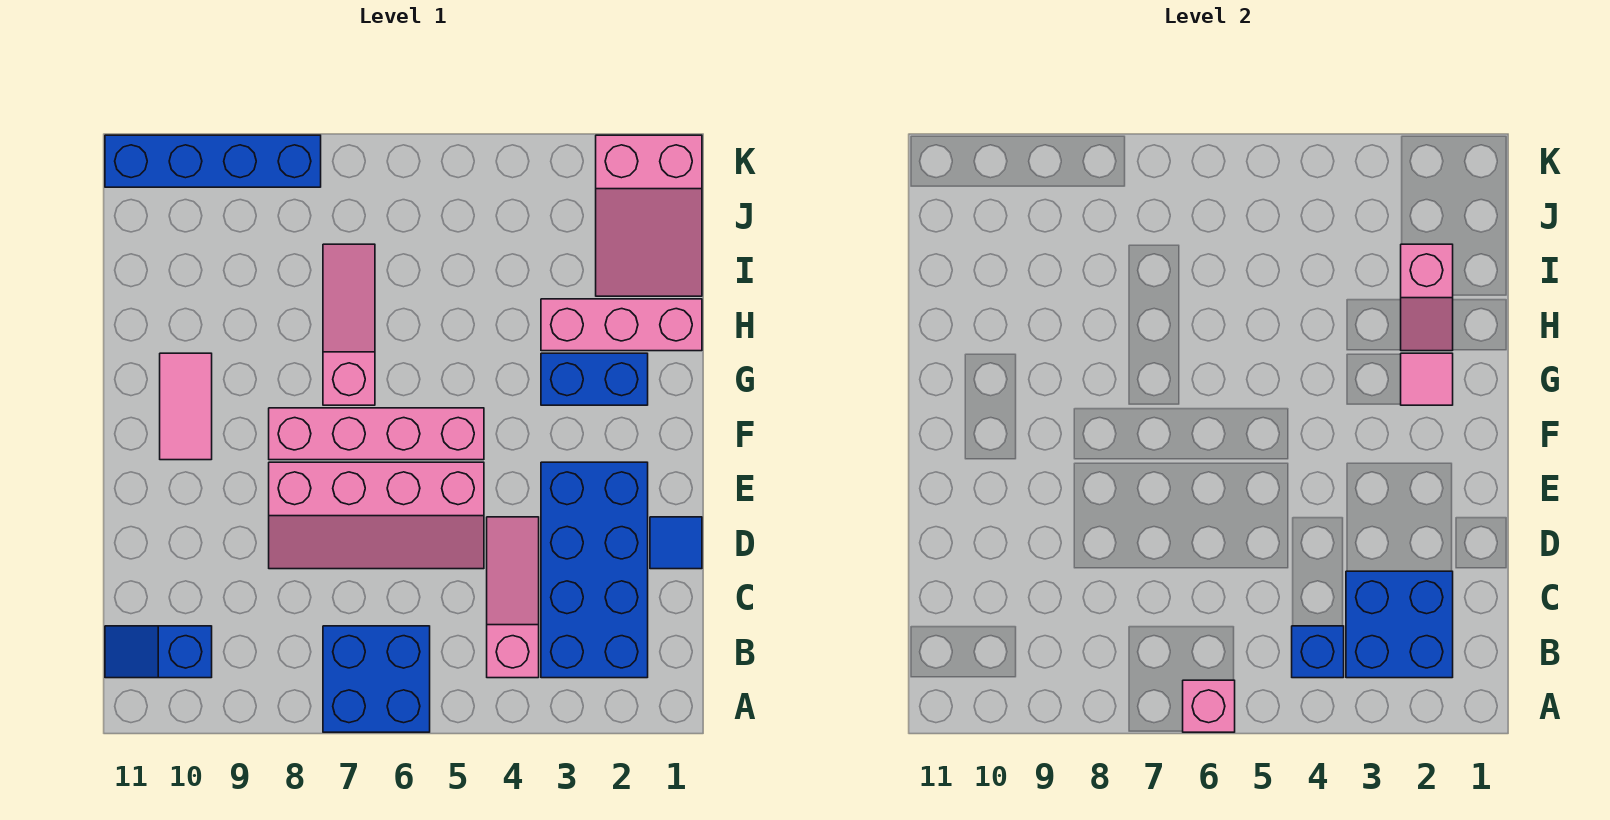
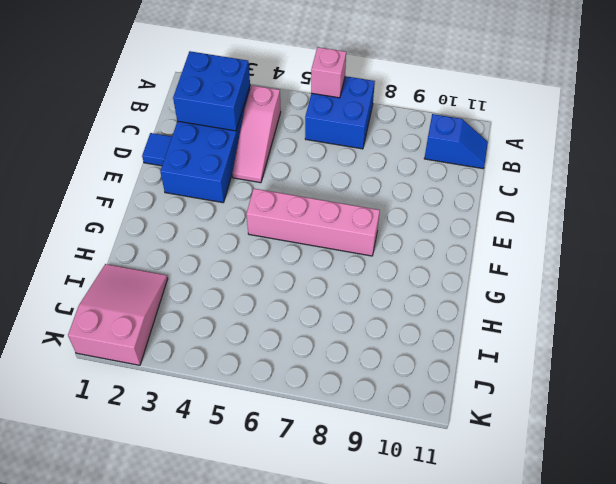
none -> pink slope D5:E8 level 1 top E
none -> pink tile F10:G10 level 1
none -> blue brick G2:G3 level 1

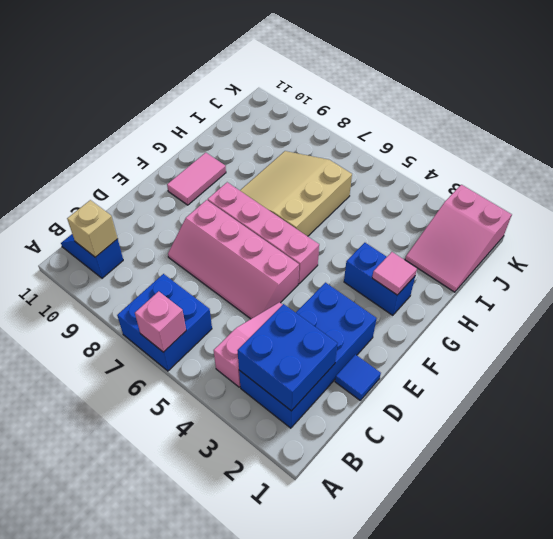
tan brick B10 level 2 -> none
tan slope G6:I8 level 1 top 6 -> pink slope G7:I7 level 1 top G
none -> pink brick H1:H3 level 1
none -> blue brick K8:K11 level 1
none -> blue brick B4 level 2

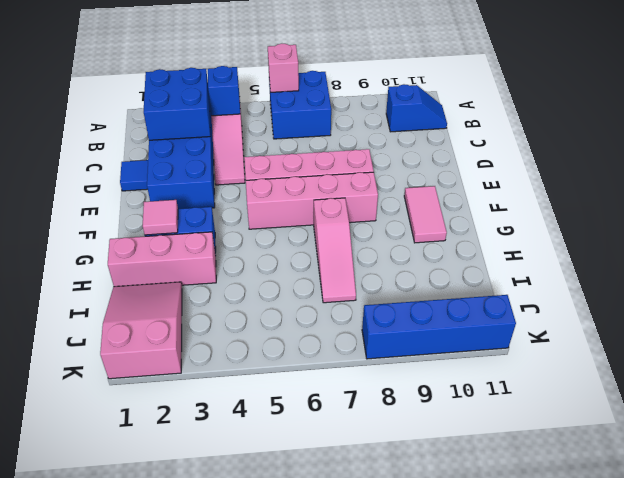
none -> pink slope H2:I2 level 2 top I

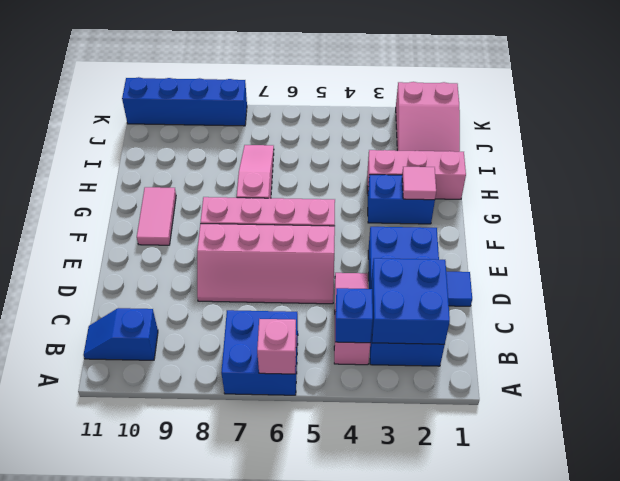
none -> pink slope H2:I2 level 2 top I

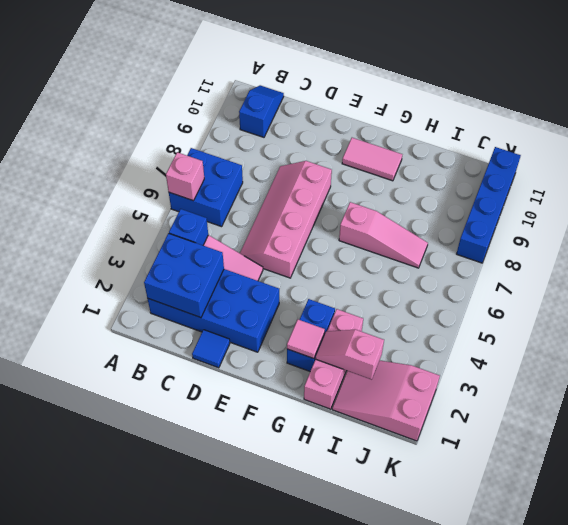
none -> pink brick F5:F8 level 1

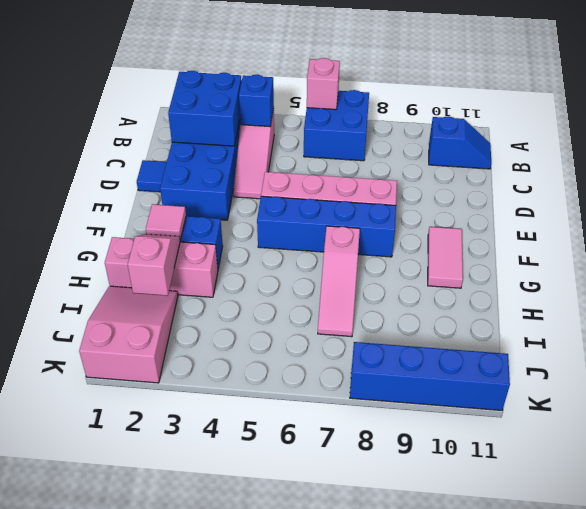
blue brick F5:F8 level 1 -> pink brick F5:F8 level 1

